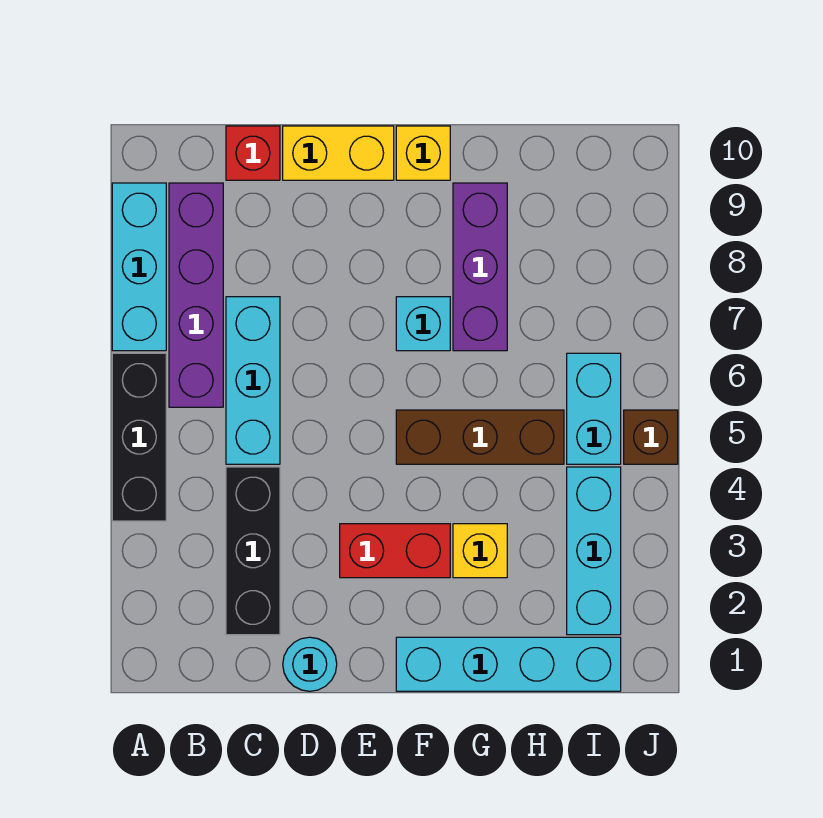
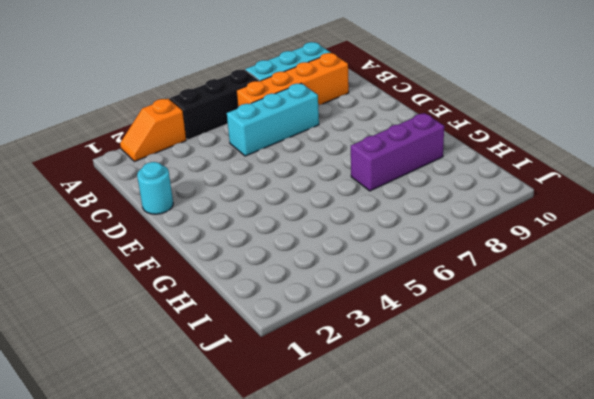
orange slope A2:A3 level 1 top 3 -> none
orange brick B6:B9 level 1 -> purple brick B6:B9 level 1
none -> black brick C2:C4 level 1
none -> red brick C10 level 1
none -> yellow brick D10:E10 level 1

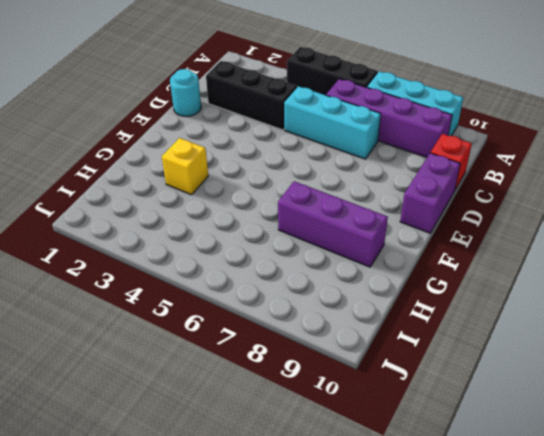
purple brick D10:E10 level 1 -> yellow brick D10:E10 level 1
none -> red brick E3:F3 level 1
none -> cyan brick F1:I1 level 1
none -> brown brick F5:H5 level 1

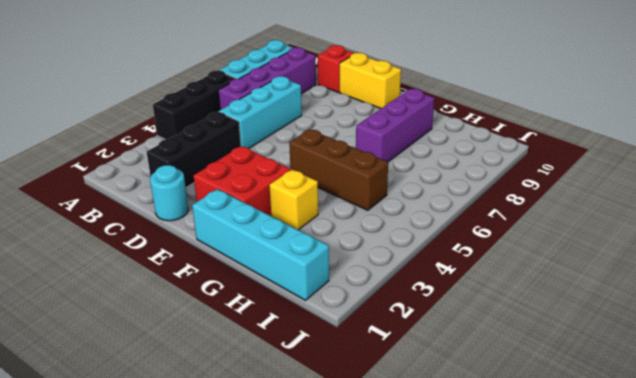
red brick E2:F3 level 1 -> red brick E3:F3 level 1
none -> cyan brick F7 level 1
none -> yellow brick F10 level 1
none -> cyan brick I2:I4 level 1

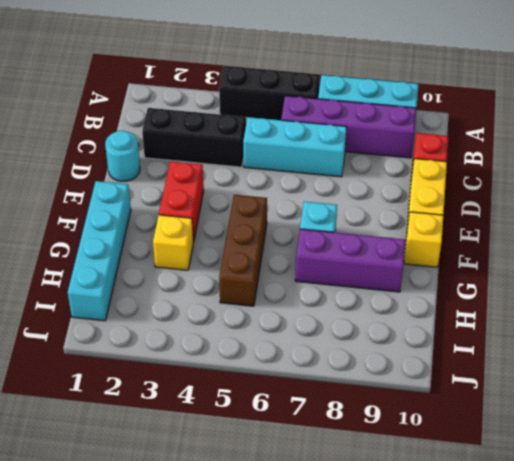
none -> cyan brick I2:I4 level 1
none -> cyan brick I5:I6 level 1
none -> brown brick J5 level 1

